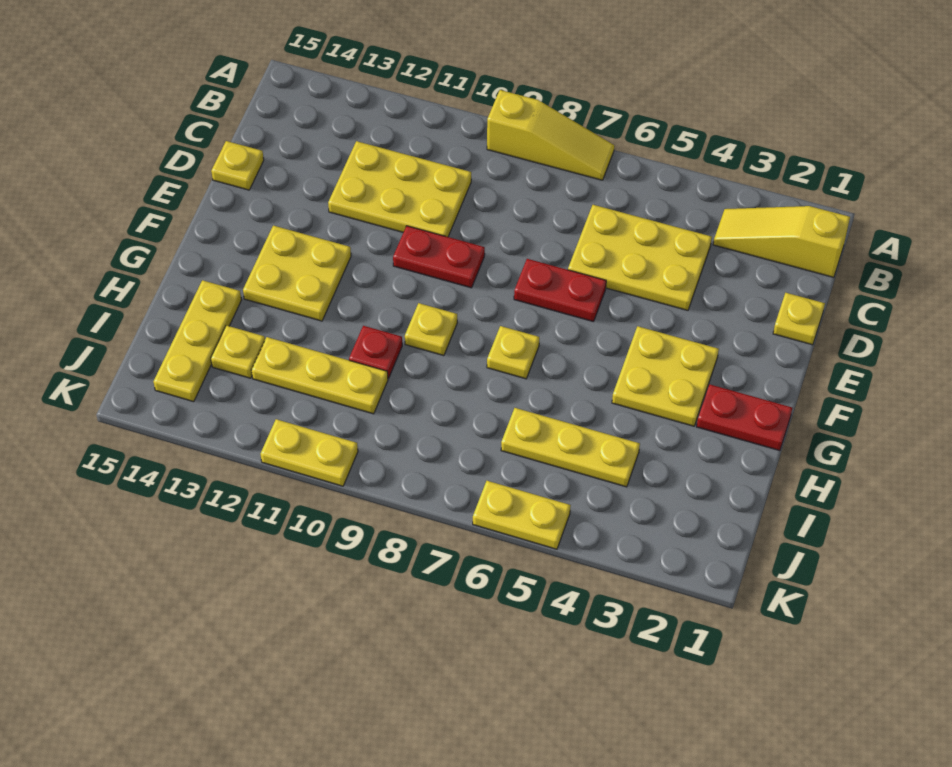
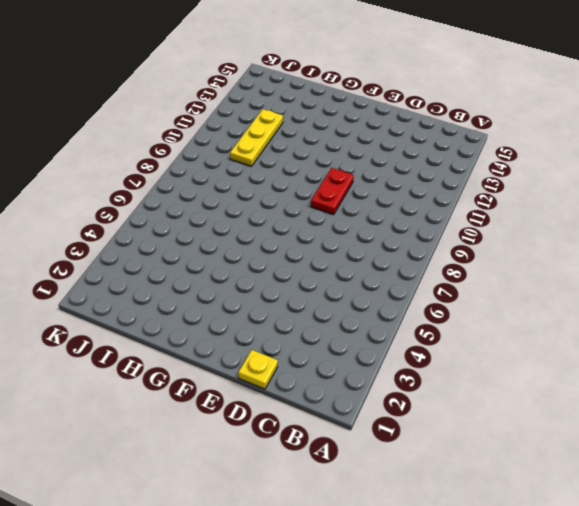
none -> yellow slope A7:A9 level 1 top 9
none -> yellow slope B1:B3 level 1 top 1
none -> yellow plate C4:D6 level 1

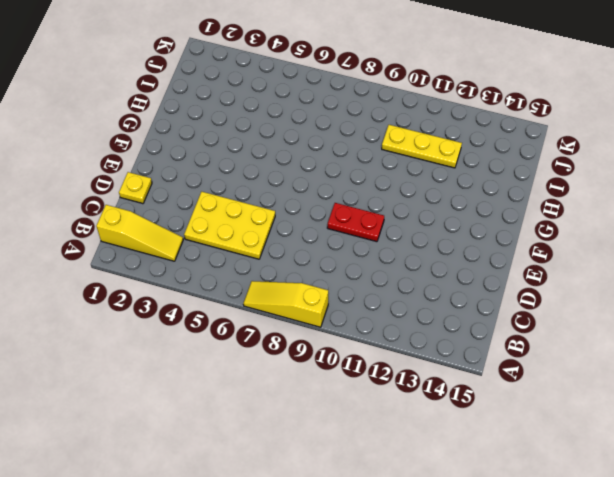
none -> yellow plate C10:D12 level 1
none -> yellow plate D15 level 1
none -> red plate E6:E7 level 1

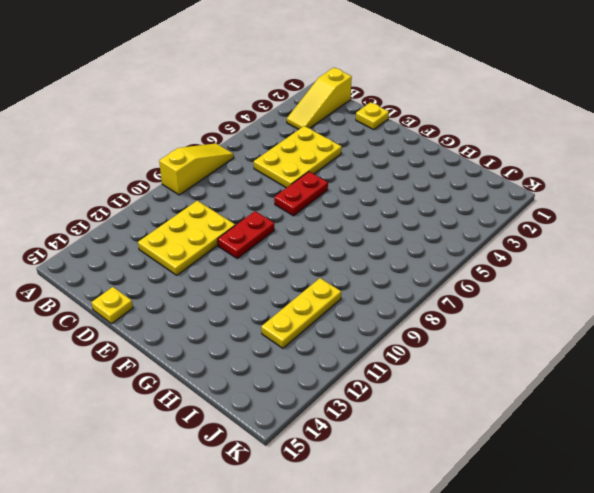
none -> yellow plate F3:G4 level 1
none -> yellow plate F12:G13 level 1
none -> red plate G1:G2 level 1

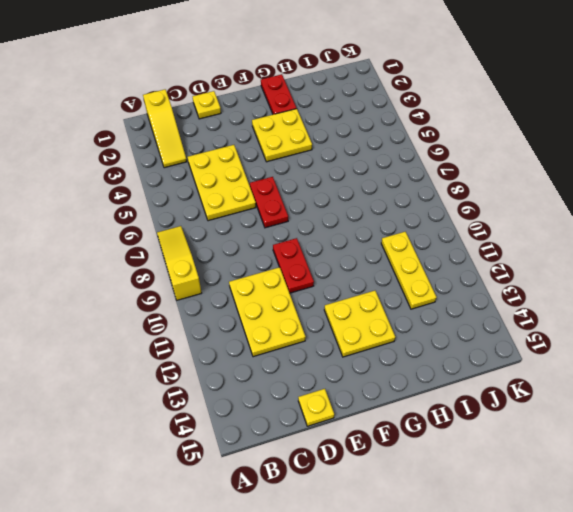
none -> yellow plate G7 level 1
none -> yellow plate G9 level 1
none -> red plate H10 level 1

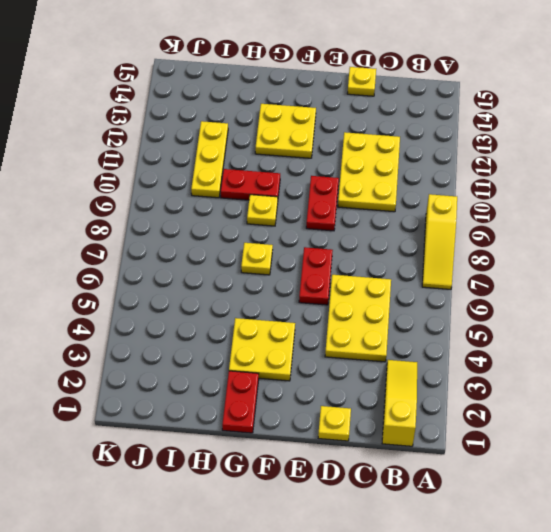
red plate G10:H10 level 1 -> red plate H10 level 1
none -> yellow plate H14:J14 level 1
none -> yellow plate I4:I6 level 1
none -> yellow plate I13 level 1

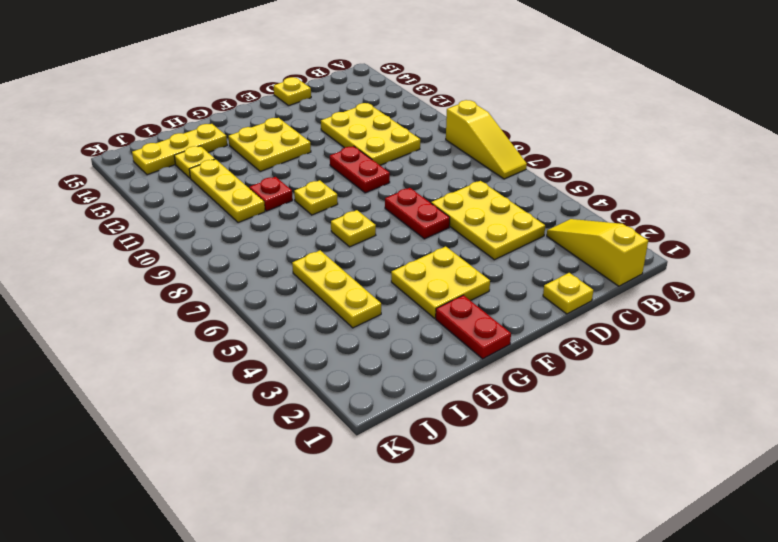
none -> yellow plate K5:K6 level 1
none -> yellow plate K10:K11 level 1

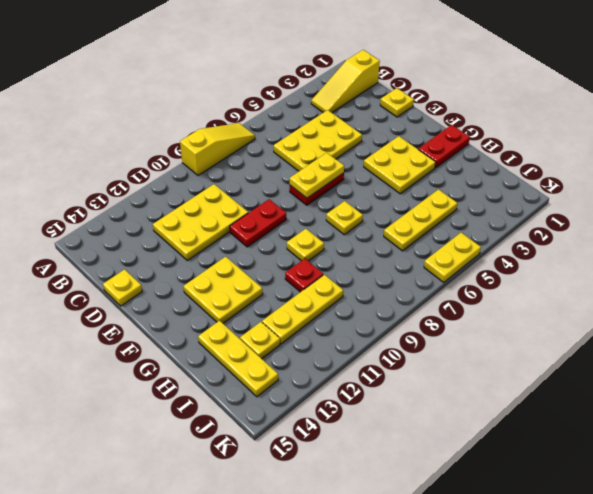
yellow plate E6:E7 level 2 -> yellow plate K10:K11 level 1

